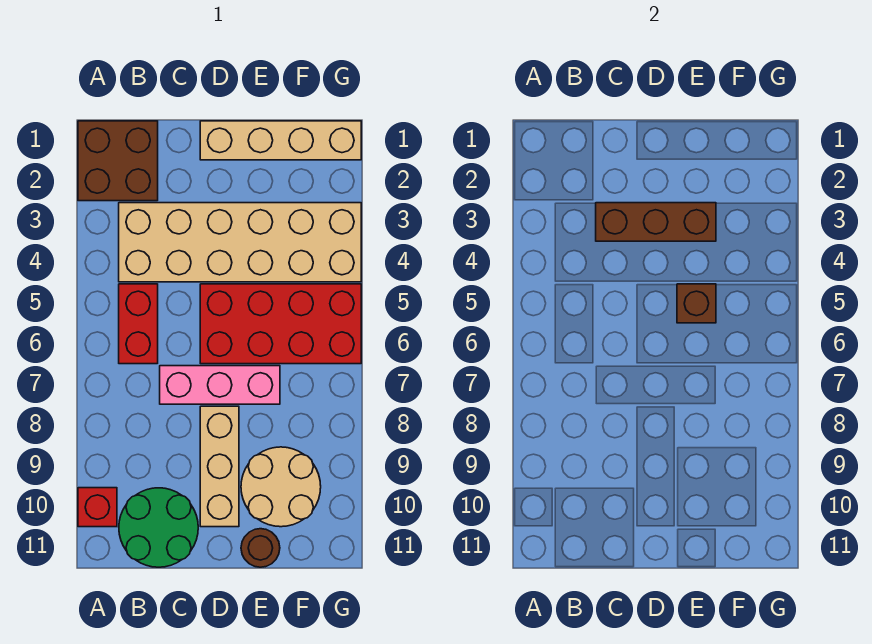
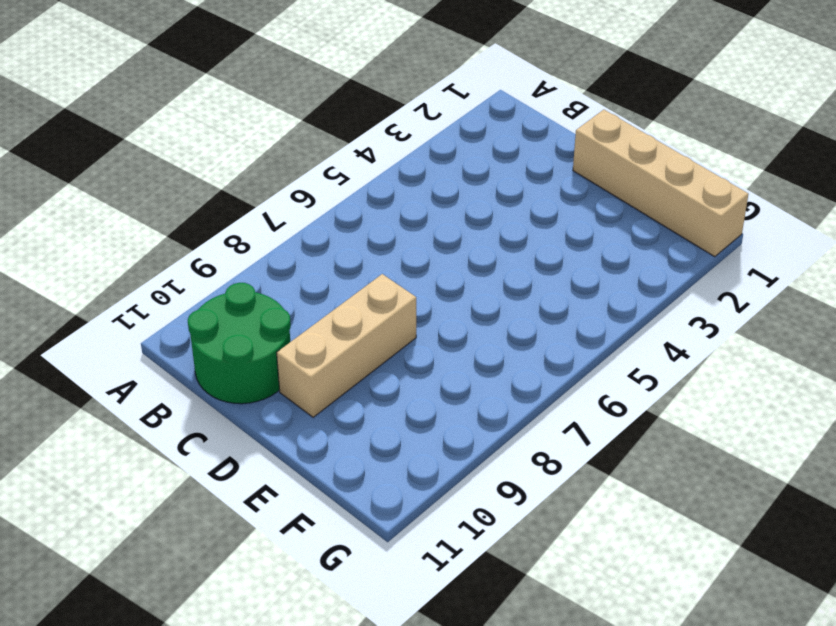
none -> brown brick A1:B2 level 1
none -> red brick A10 level 1
none -> tan brick B3:G4 level 1

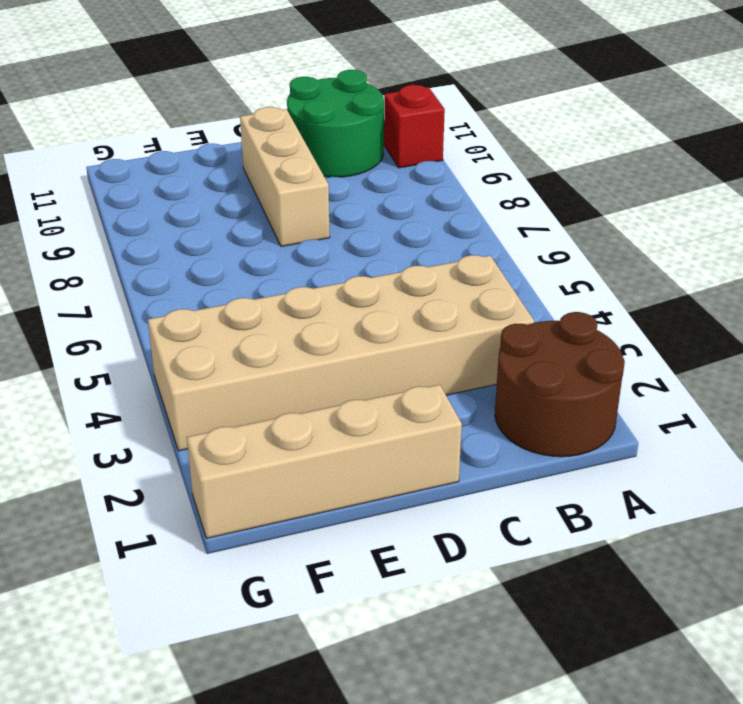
brown round brick A1:B2 level 1 -> brown brick A1:B2 level 1
none -> red brick B5:B6 level 1
none -> pink brick C7:E7 level 1
none -> red brick D5:G6 level 1

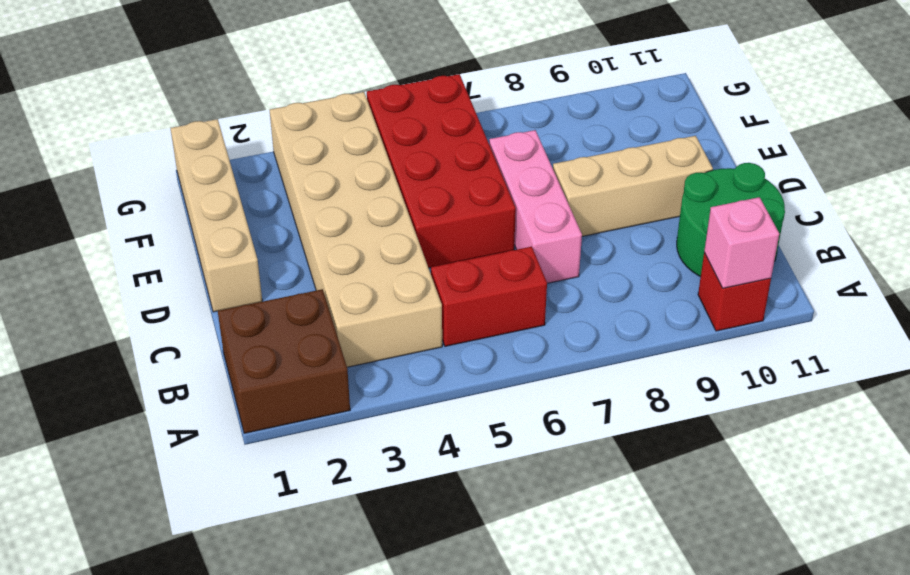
pink brick A10 level 2 -> none
none -> tan round brick E9:F10 level 1
none -> brown round brick E11 level 1
none -> brown brick C3:E3 level 2

